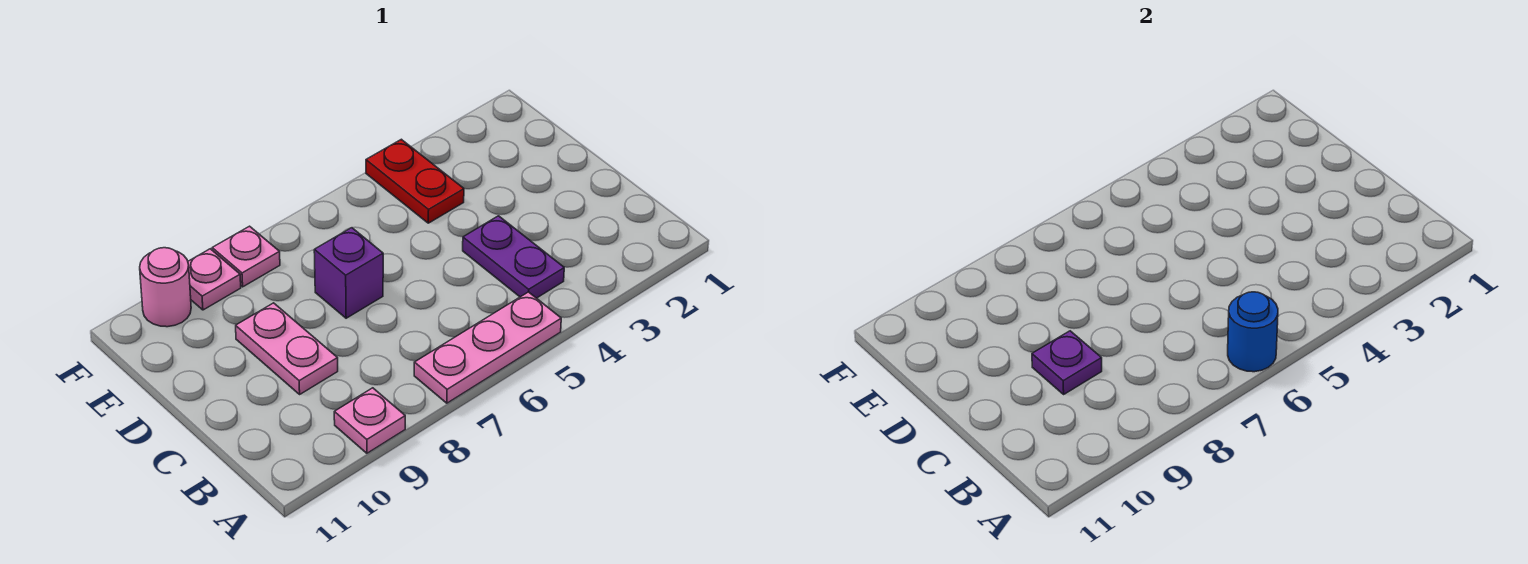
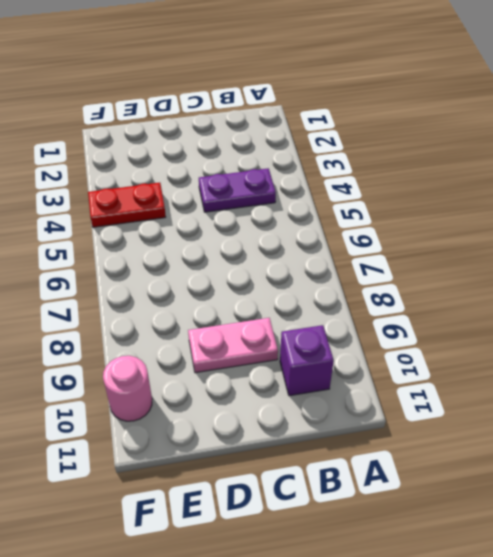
purple brick B10 level 1 -> purple brick D7 level 1
none -> pink plate A5:A7 level 1
none -> pink plate A9 level 1

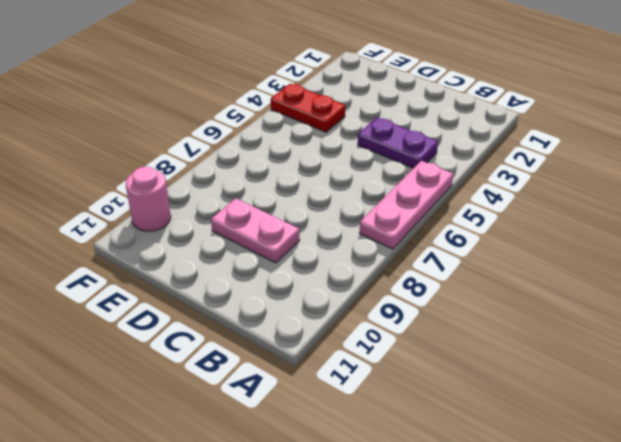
none -> pink plate A9 level 1
none -> purple brick D7 level 1

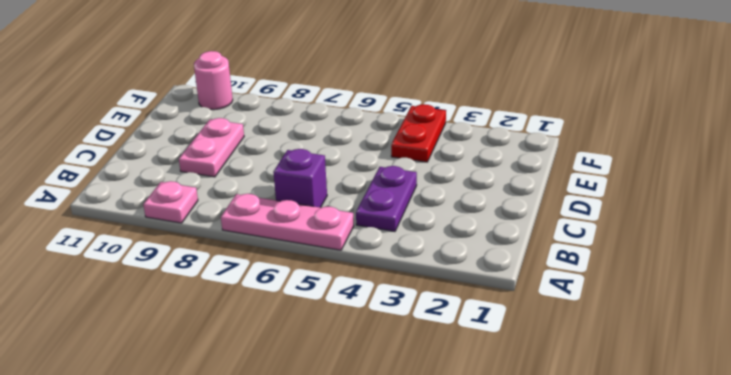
purple brick B6 level 1 -> purple brick D7 level 1
none -> pink plate F8 level 1
none -> pink plate F9 level 1

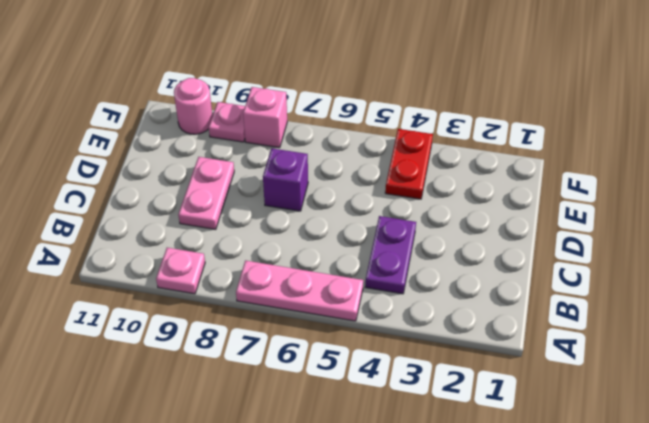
pink brick F8 level 1 -> pink plate F8 level 1
none -> blue round brick A6 level 2
none -> purple plate C9 level 2

